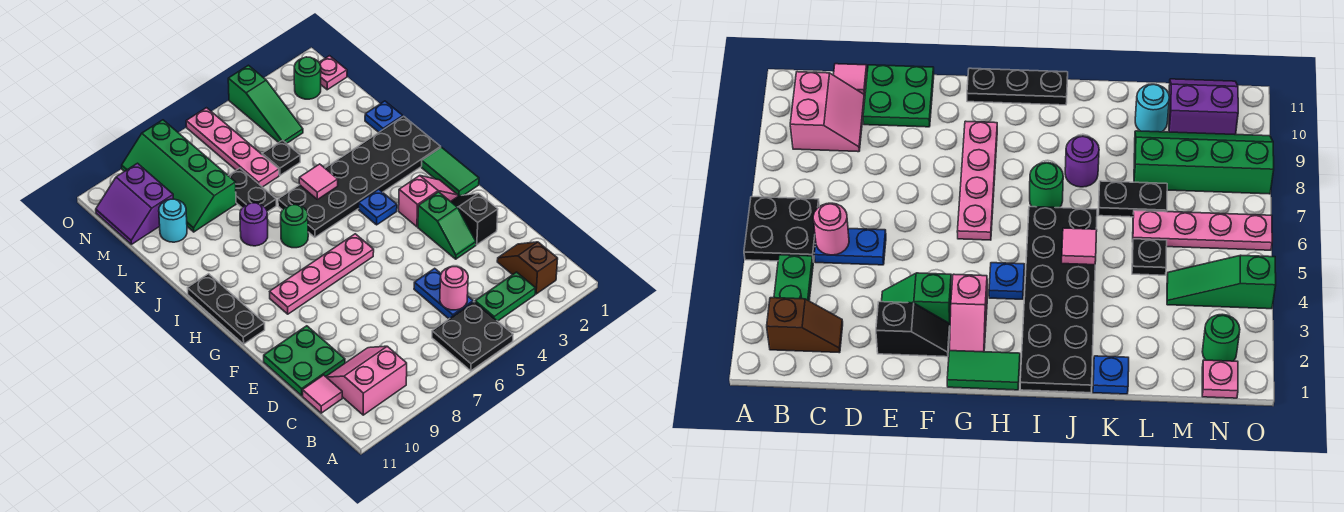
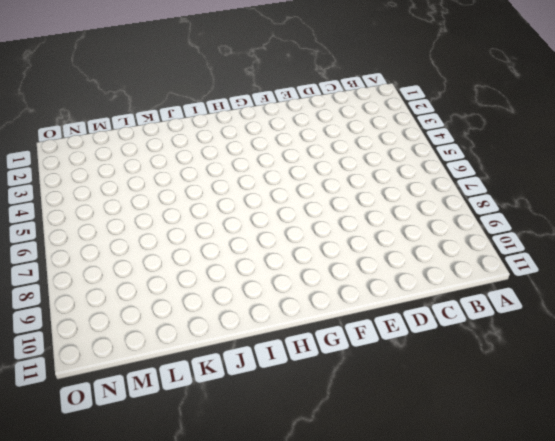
none -> black plate A5:B6 level 1
none -> brown slope B2:C2 level 1 top B
none -> green plate B3:B4 level 1

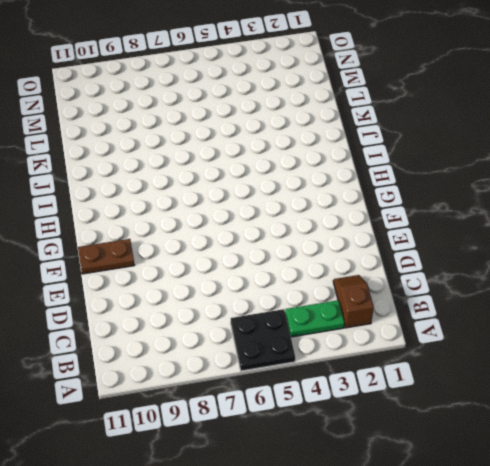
brown plate F10:F11 level 1 -> none
none -> pink slope B9:C10 level 1 top B
none -> blue plate C5:D5 level 1
none -> pink tile C11 level 1

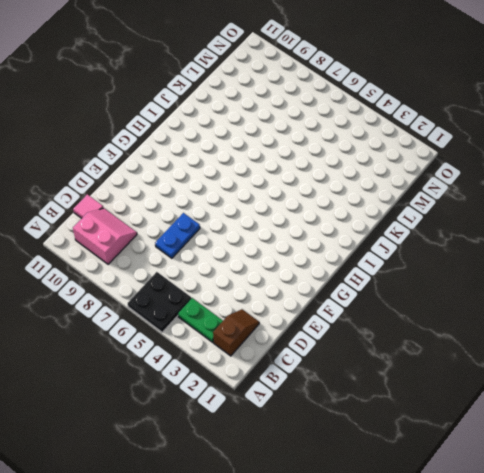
blue plate D7:E7 level 1 -> blue plate C5:D5 level 1
none -> green plate D10:E11 level 1
none -> black slope E2:F2 level 1 top E
none -> green slope E3:F3 level 1 top F

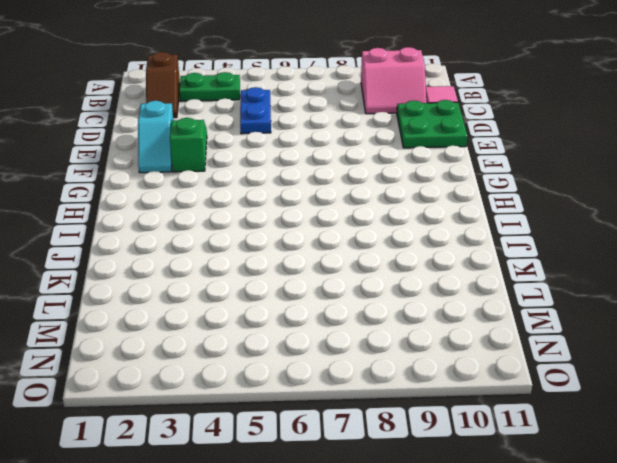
cyan slope E2:F2 level 1 top E -> black slope E2:F2 level 1 top E
none -> black plate A5:B6 level 1
none -> green tile G1:H1 level 1
none -> pink slope G2:G3 level 1 top 3

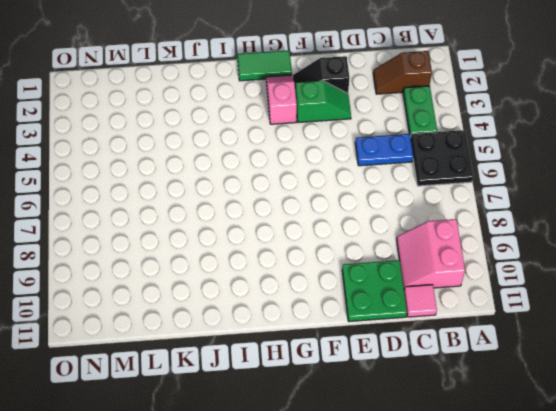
none -> pink plate G6:G9 level 1
none -> black plate G11:I11 level 1
none -> blue plate H4 level 1

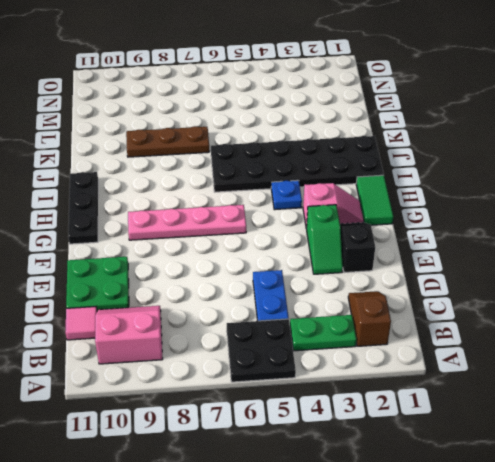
brown plate K7:K9 level 1 -> black plate K7:L7 level 1
none -> green round brick I7 level 1
none -> purple round brick J8 level 1
none -> blue plate K1 level 1

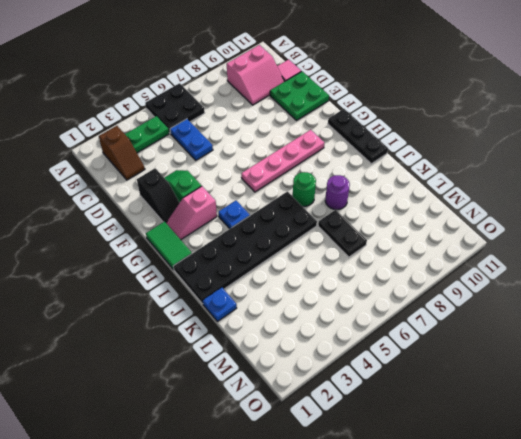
none -> black plate L5 level 1
none -> pink plate L6:O6 level 1
none -> green slope L8:O9 level 1 top 8

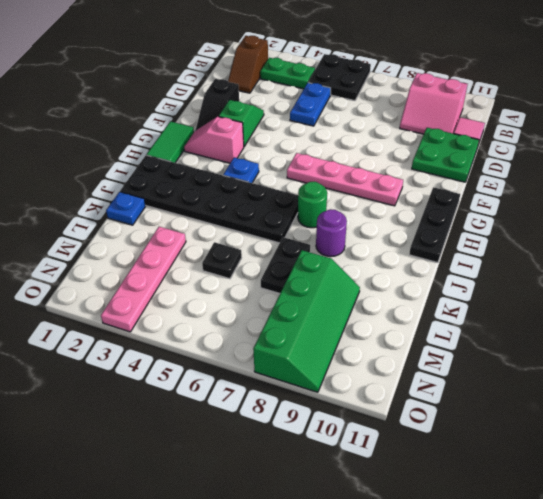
pink plate L3:O3 level 1 -> pink plate L6:O6 level 1
none -> cyan round brick L10 level 1
none -> green slope M4:O4 level 1 top O
none -> purple slope M10:N11 level 1 top 10

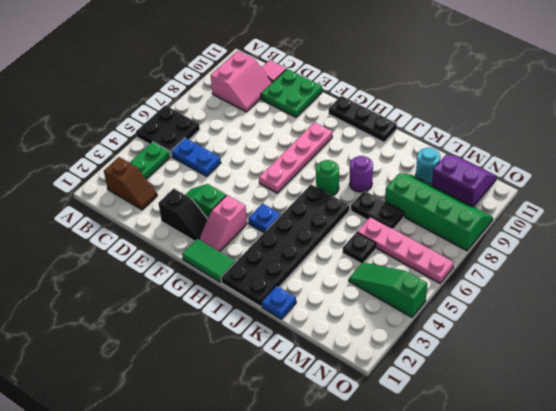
none -> pink plate N1 level 1
none -> green round brick N2 level 1
none -> pink round brick C5 level 2

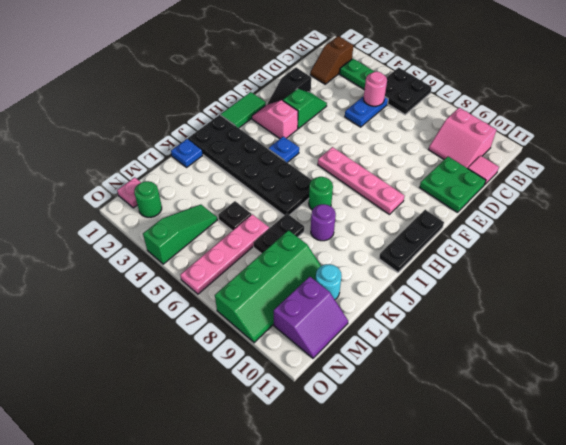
none -> pink tile J5 level 2

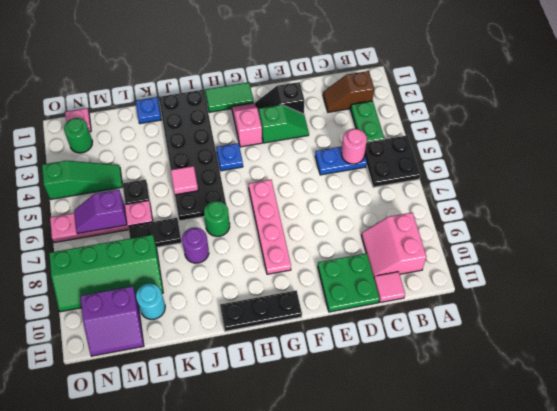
purple slope M6:N6 level 2 top M -> none

